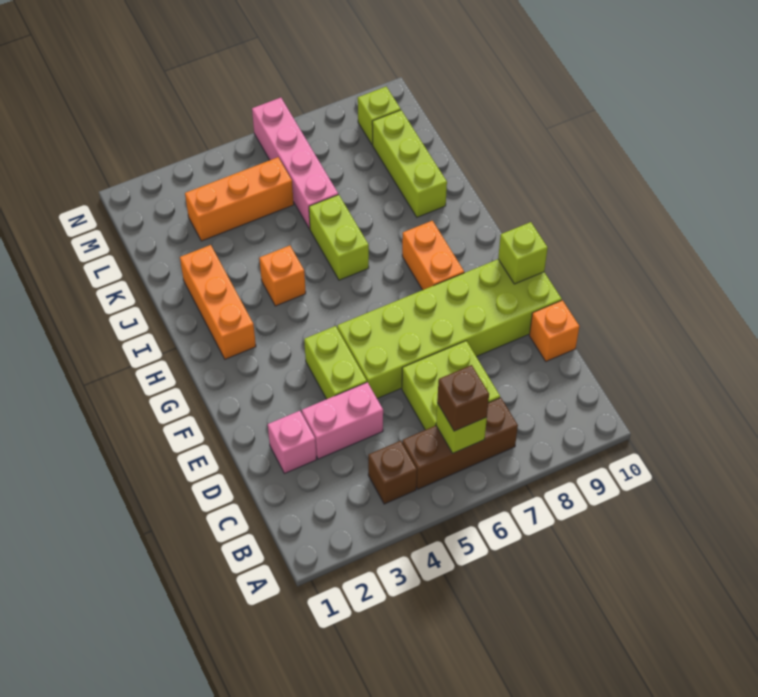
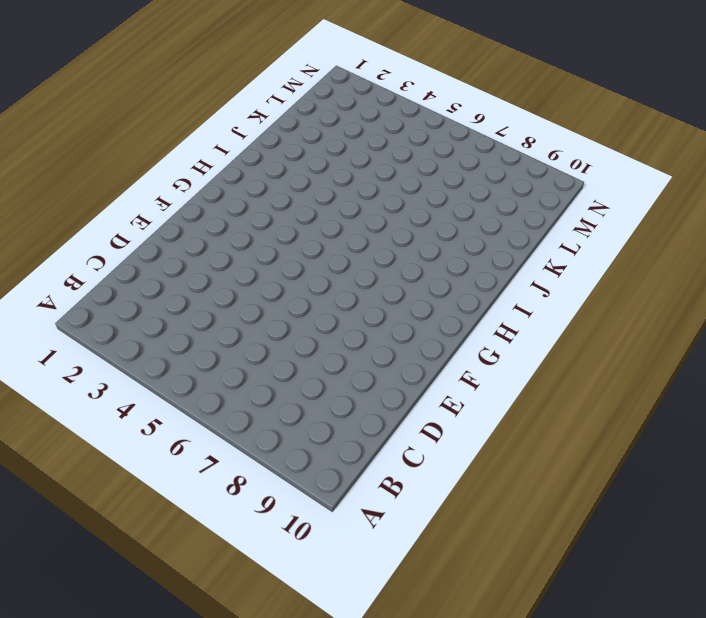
none -> brown brick B4 level 1
none -> brown brick B5:B7 level 1
none -> lime brick C6:D7 level 1

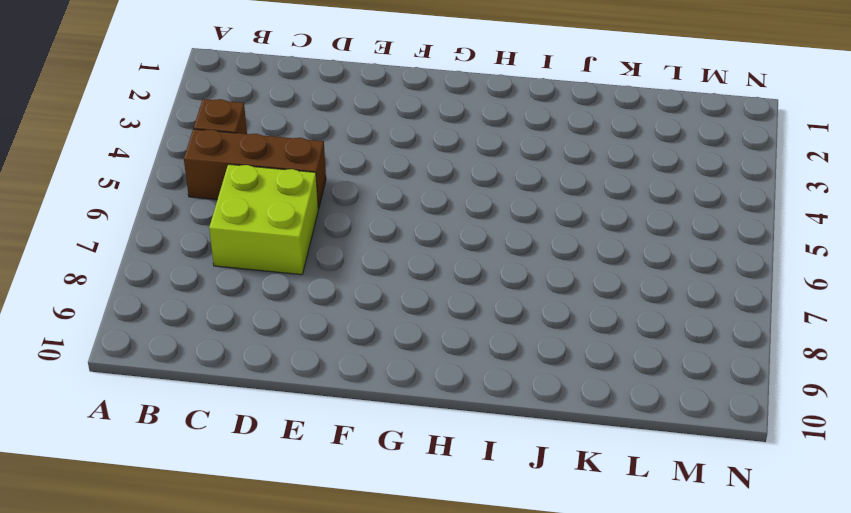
brown brick B5:D5 level 1 -> brown brick B5:B7 level 1
none -> pink brick D2 level 1
none -> pink brick D3:D4 level 1
none -> orange brick D10 level 1

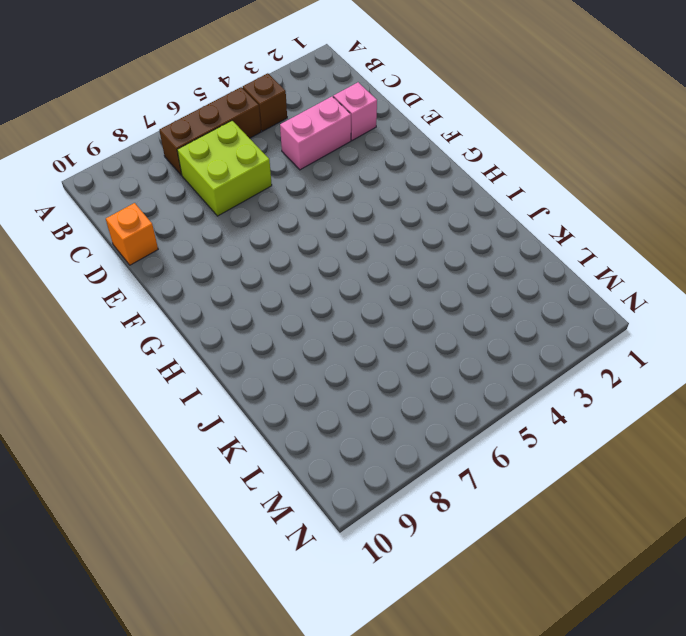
none -> lime brick E4:F4 level 1
none -> lime brick E5:F10 level 1
none -> orange brick G8:H8 level 1

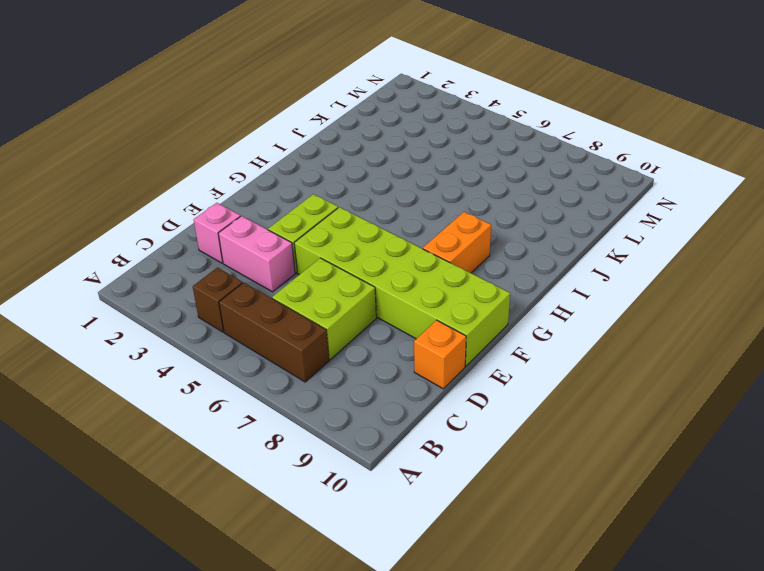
none -> orange brick H2:J2 level 1
none -> orange brick I4 level 1
none -> lime brick I6:J6 level 1

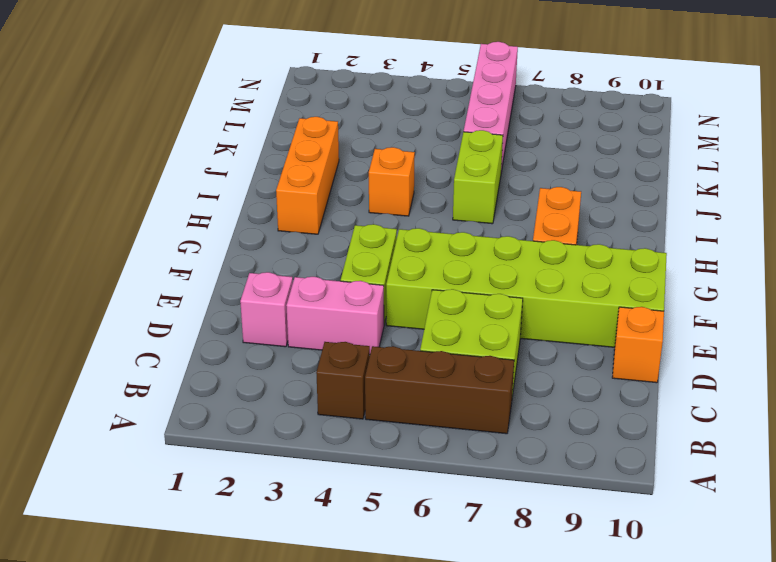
none -> lime brick J9:L9 level 1
none -> orange brick L3:L5 level 1
none -> lime brick M9 level 1

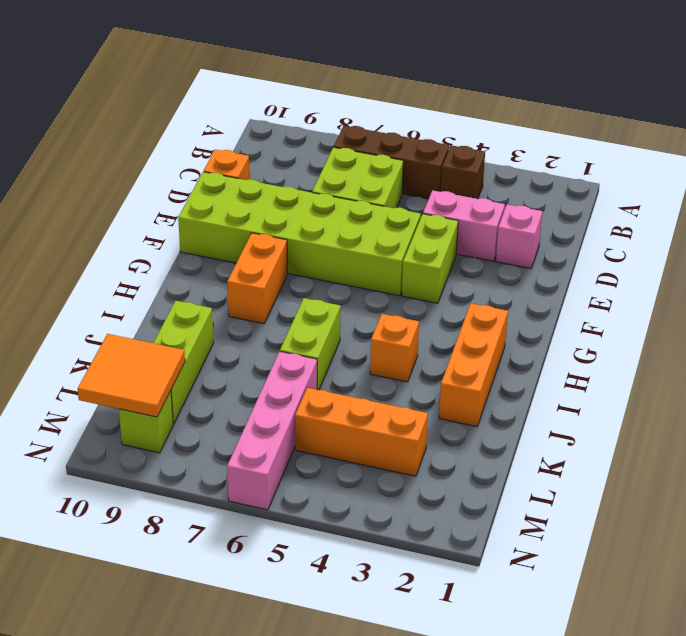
orange tile L9:M10 level 2 -> none
none -> lime brick B6 level 2
none -> lime brick F10 level 2
none -> brown brick B6 level 3

